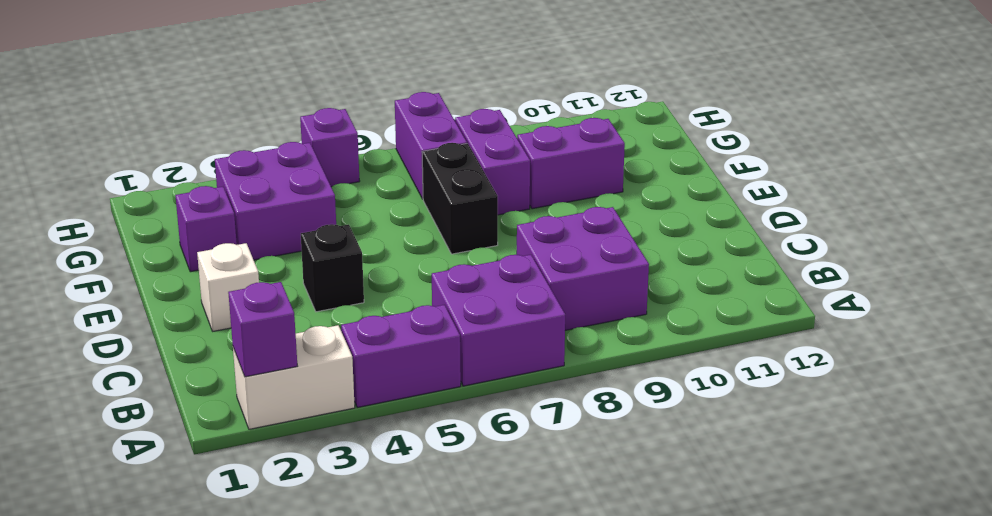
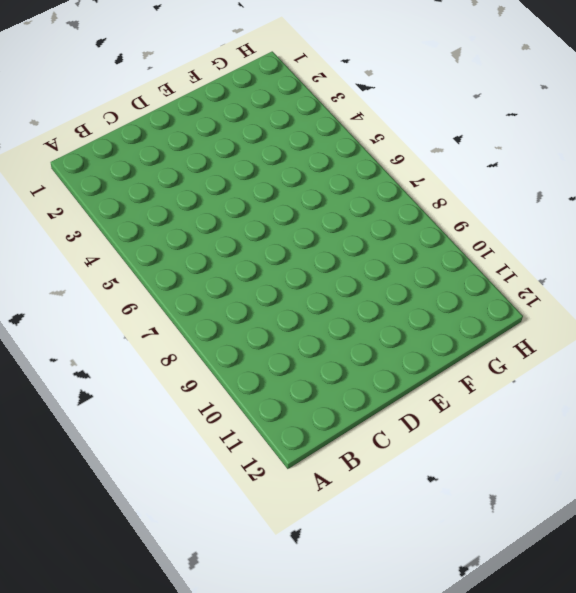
none -> white brick A2:A3 level 1
none -> purple brick A4:A5 level 1
none -> purple brick A6:B7 level 1

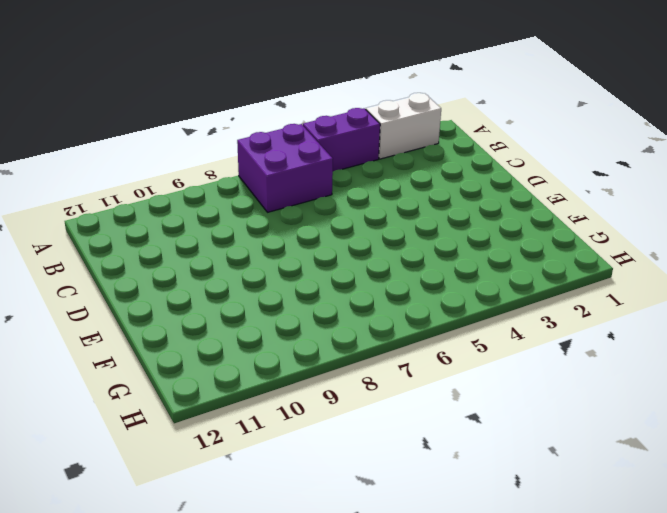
none -> purple brick B8:C9 level 1
none -> white brick D2 level 1
none -> black brick D4 level 1

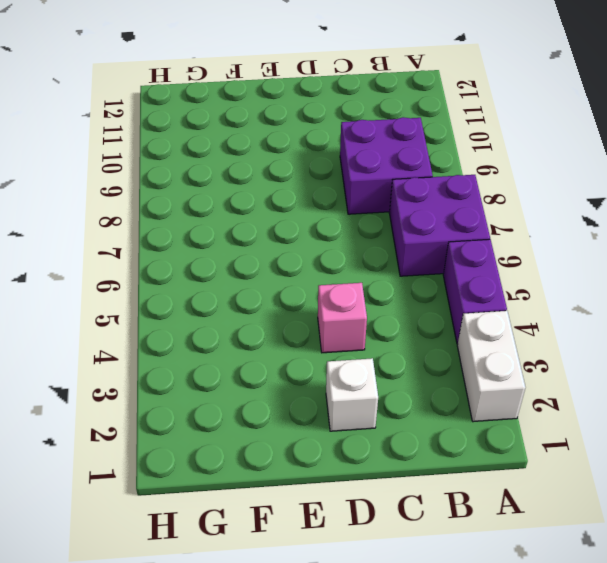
pink brick D4 level 1 -> black brick D4 level 1
none -> black brick E7:F7 level 1
none -> purple brick F2 level 1
none -> purple brick F3:G4 level 1

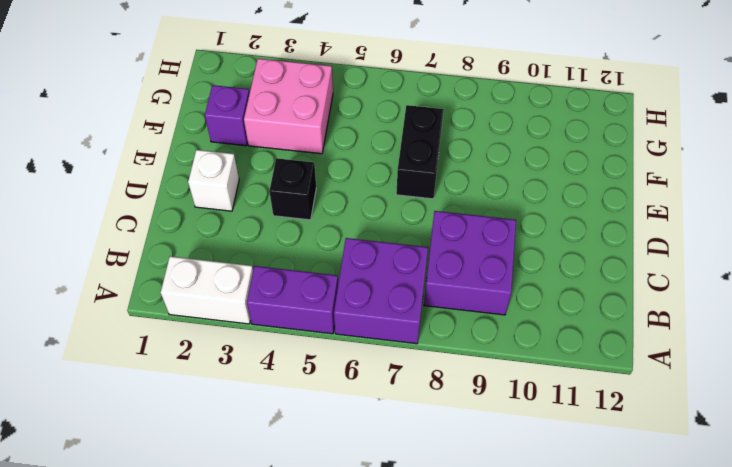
pink brick F3:G4 level 1 -> purple brick F3:G4 level 1
none -> purple brick F8:G8 level 1
none -> purple brick F9:F10 level 1
none -> purple brick G7:H7 level 1

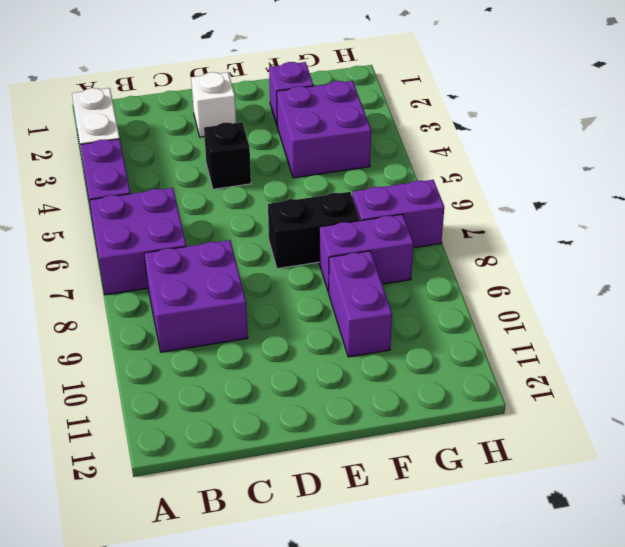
none -> purple brick H5 level 1
none -> purple brick A2 level 2

